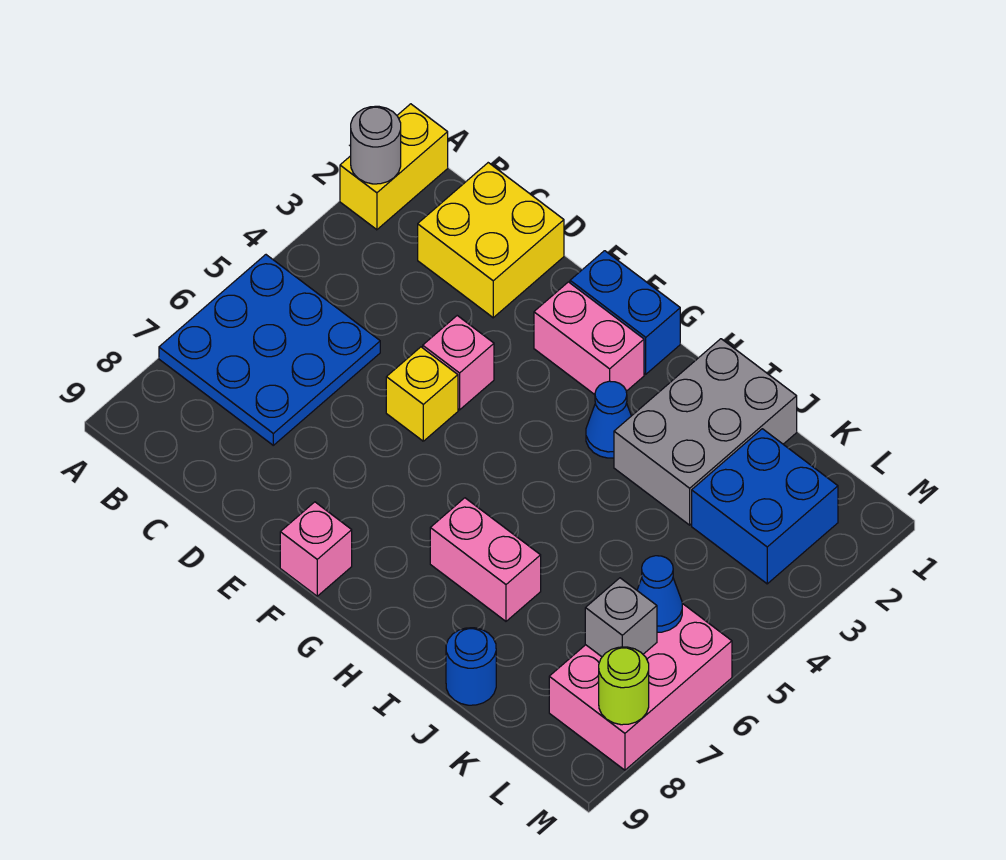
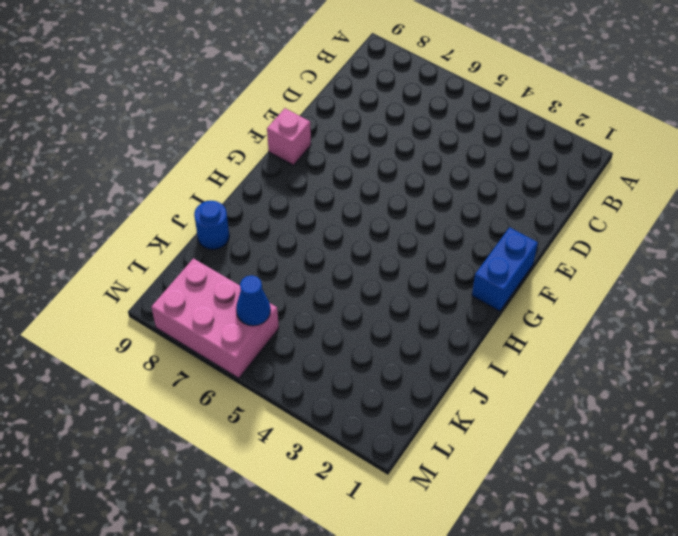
none -> yellow brick A1:A2 level 1
none -> blue plate A5:C7 level 1
none -> yellow brick C1:D2 level 1

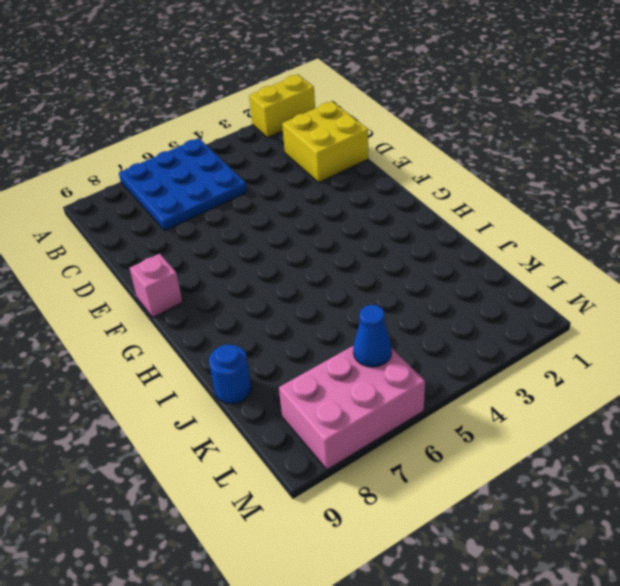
none -> pink brick E4 level 1
none -> yellow brick E5 level 1
none -> blue brick F1:G1 level 1

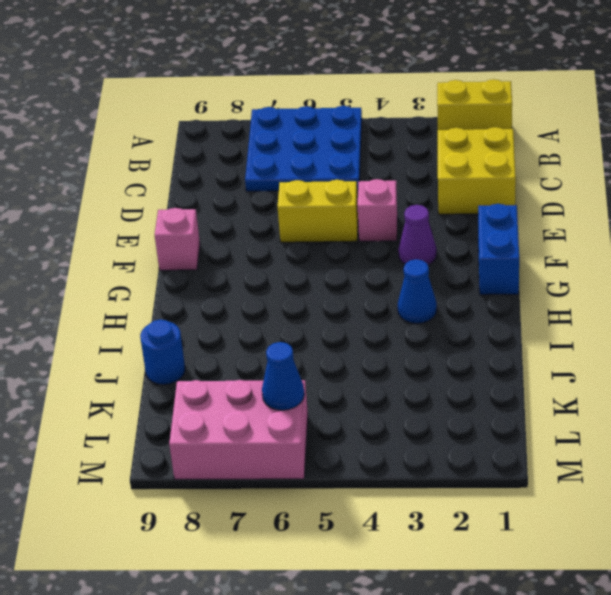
yellow brick E5:E6 level 1 -> yellow brick E5 level 1
purple cone F3 level 1 -> none
none -> pink brick F2:G2 level 1
none -> pink brick H7:I7 level 1
none -> grey brick I1:J3 level 1

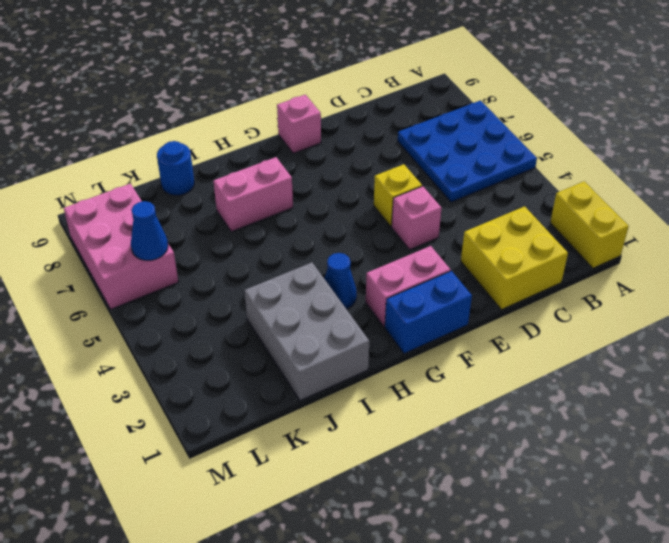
none -> blue brick K2:L3 level 1
none -> grey round brick A2 level 2
none -> grey brick L7 level 2

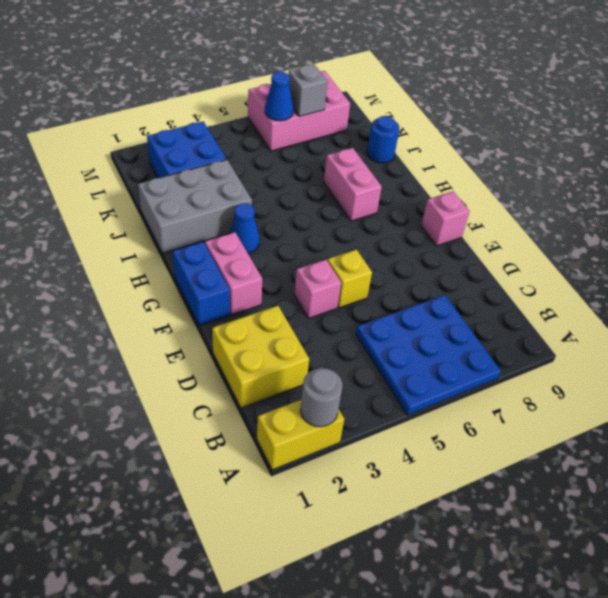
none -> lime round brick M8 level 2

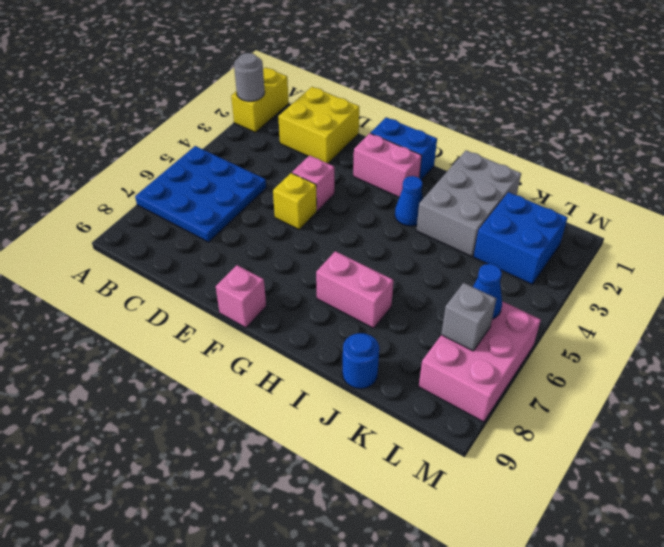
none -> lime round brick M8 level 2

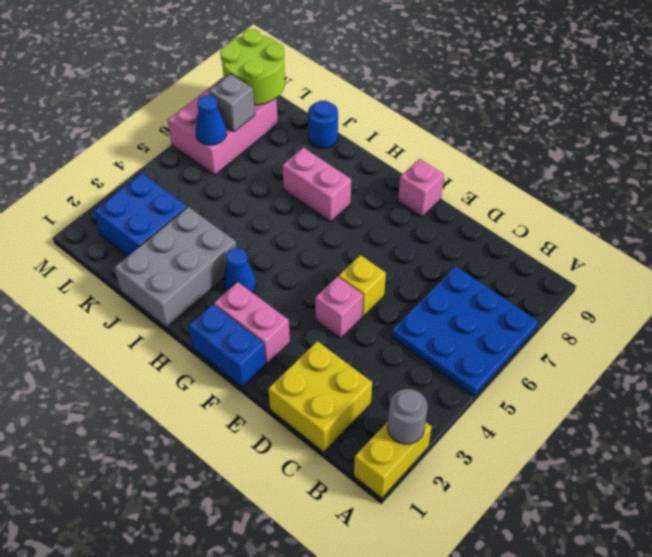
lime round brick L8:M9 level 2 -> lime round brick M8 level 2

